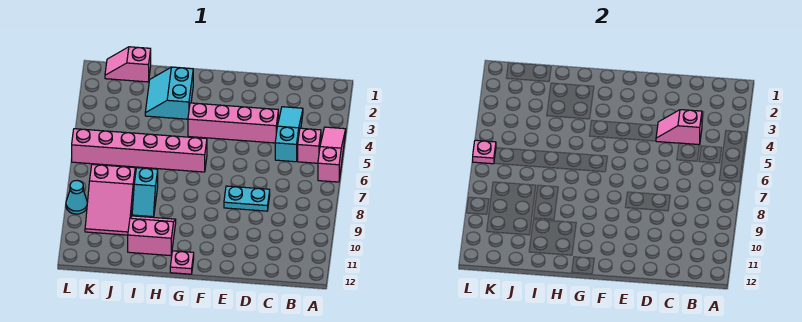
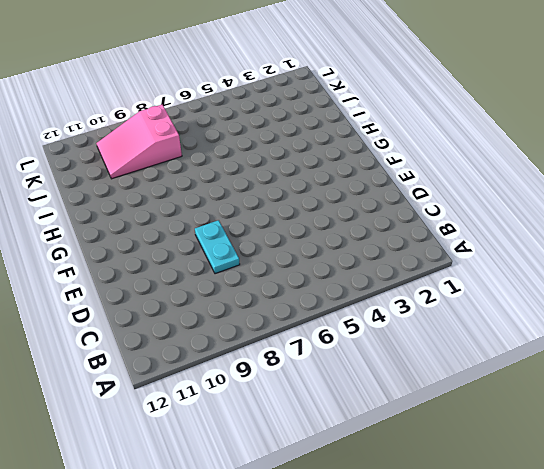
none -> pink slope A4:A6 level 1 top 6
none -> pink brick B5 level 1
none -> cyan slope C3:C5 level 1 top 5

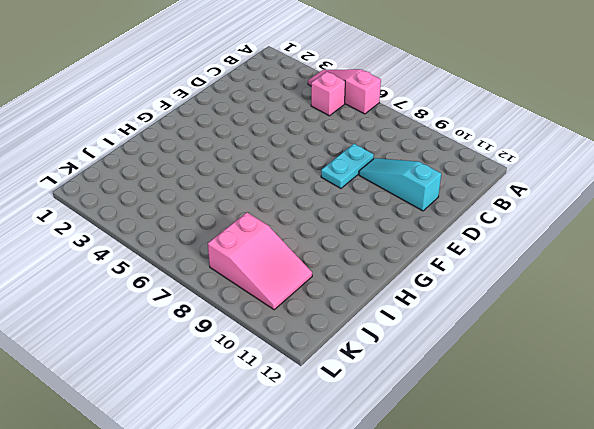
cyan slope D9:D11 level 1 top 11 -> cyan slope C3:C5 level 1 top 5
none -> pink brick D4:G4 level 1
none -> pink brick G6:L6 level 1
none -> pink plate G12 level 1

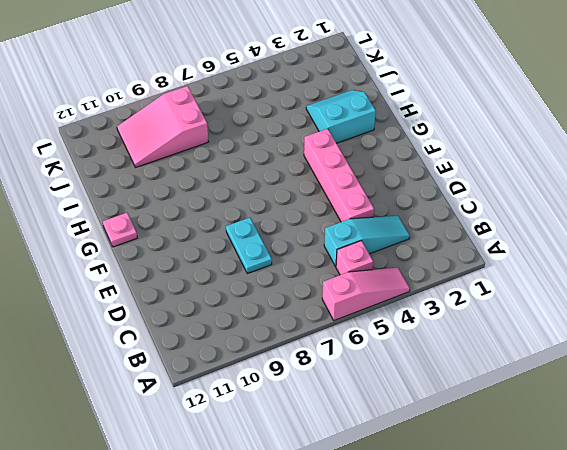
none -> pink brick G6:L6 level 1
none -> pink slope H10:I11 level 1 top 11
none -> cyan slope I8:I9 level 1 top 8

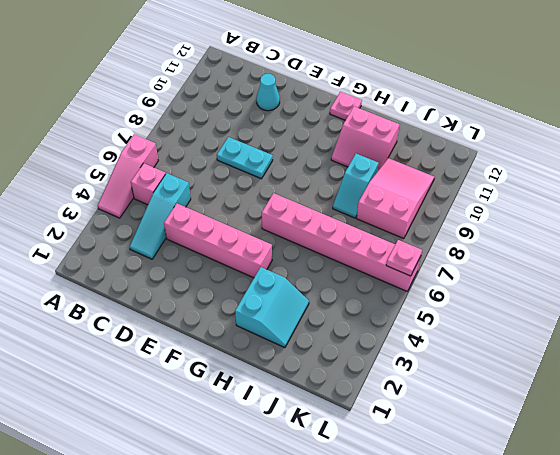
cyan cone D11 level 1 -> cyan cone L9 level 1
cyan slope I8:I9 level 1 top 9 -> cyan slope I8:I9 level 1 top 8
none -> pink slope J1:K1 level 1 top J
none -> pink slope C4:D4 level 2 top C

